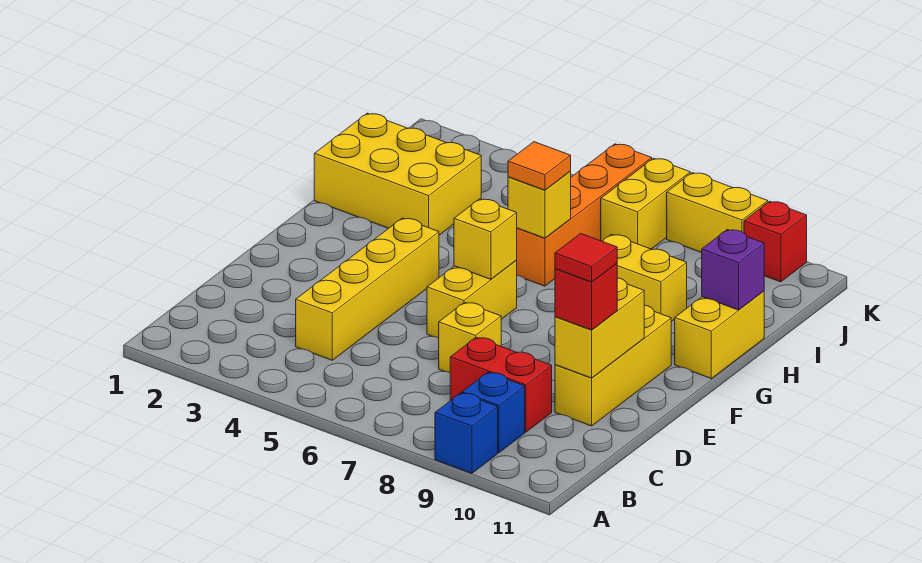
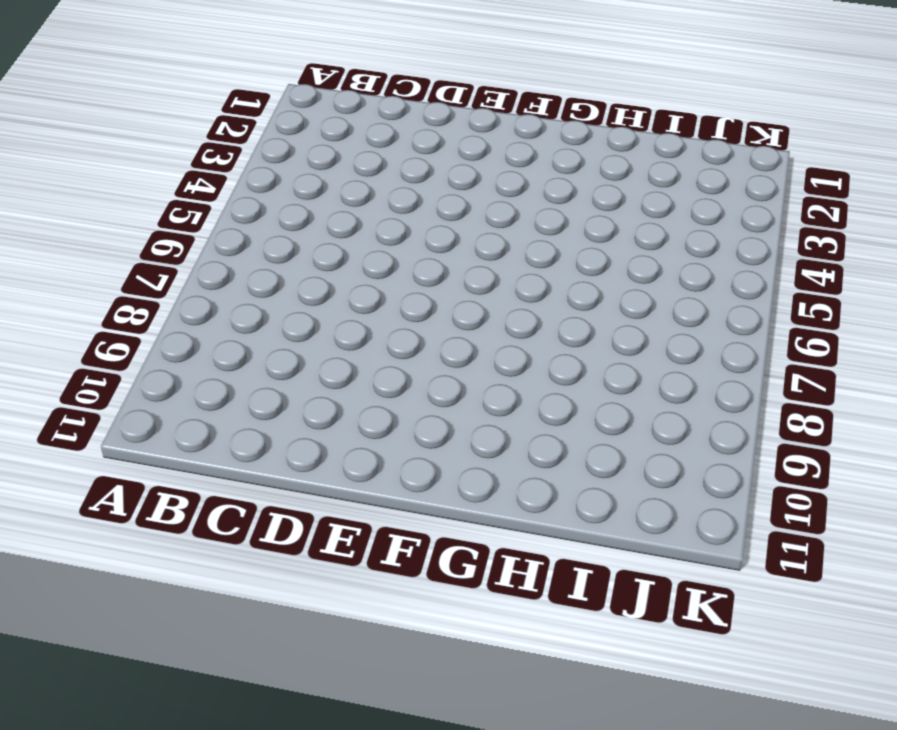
none -> blue brick A9 level 1
none -> blue brick B9 level 1
none -> yellow brick C4:F4 level 1

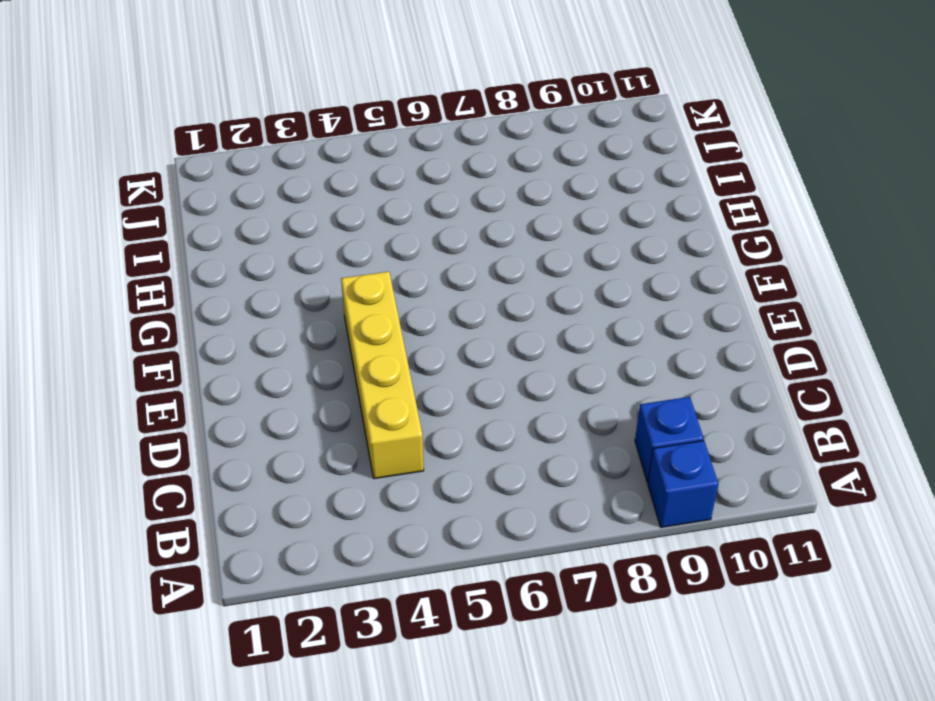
none -> red brick C8:C9 level 1
none -> yellow brick D7 level 1
none -> yellow brick D10:F10 level 1

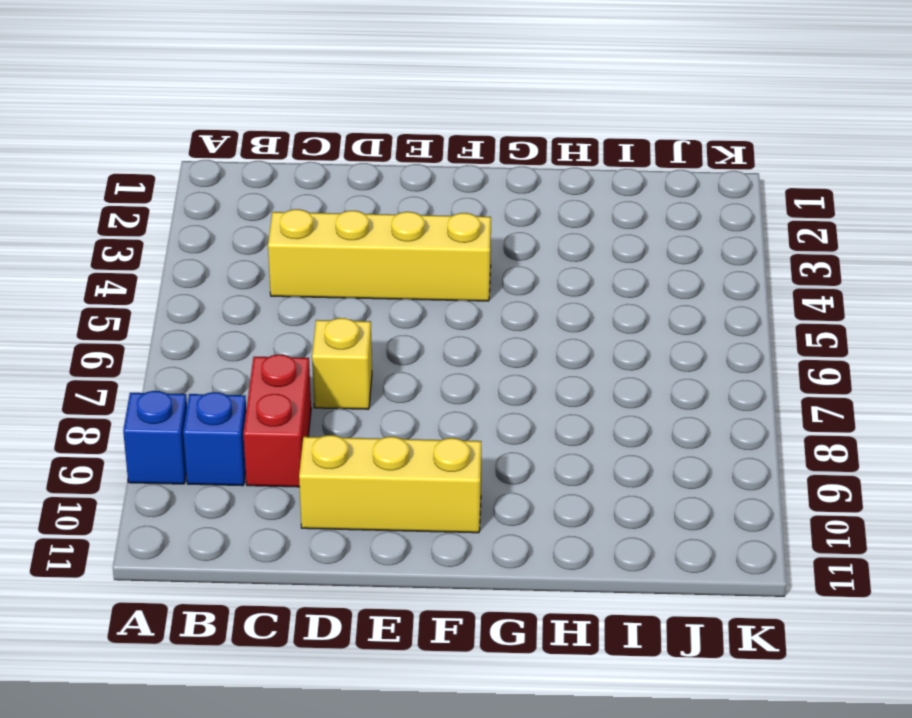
none -> yellow brick E6:F6 level 1
none -> yellow brick G11:H11 level 1
none -> yellow brick H1:I3 level 1

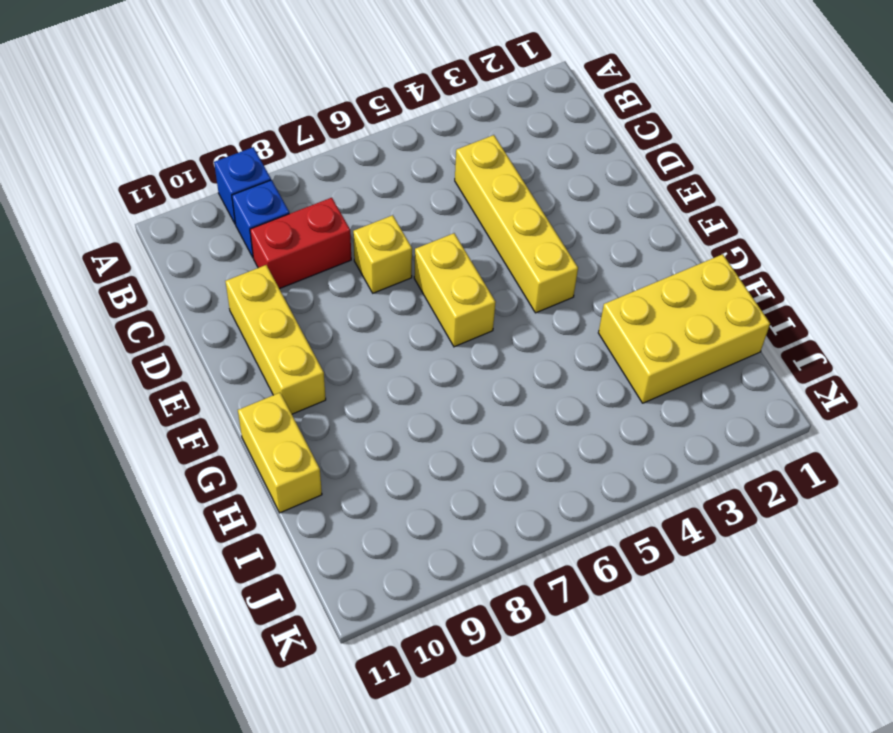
none -> orange brick H6:K6 level 1
none -> yellow brick H8:H9 level 1
none -> yellow brick J7:K7 level 1

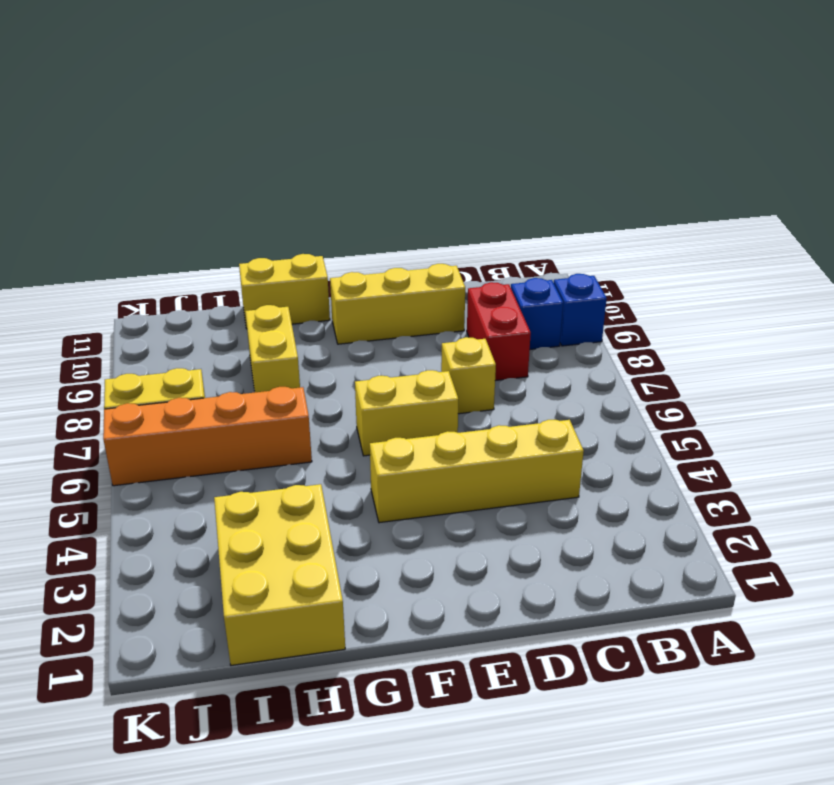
none -> yellow brick K8:K9 level 1
none -> red brick K10 level 1
none -> yellow brick D10:E10 level 2

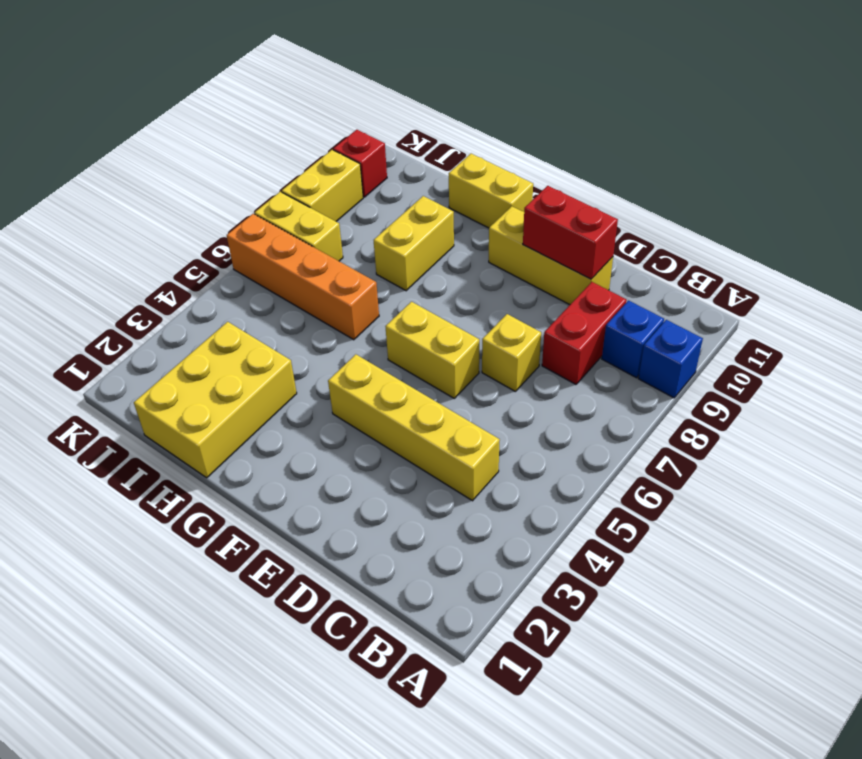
red brick D10:E10 level 2 -> yellow brick D10:E10 level 2
none -> yellow brick F6 level 2
none -> yellow brick H6 level 2
none -> purple brick H11 level 2

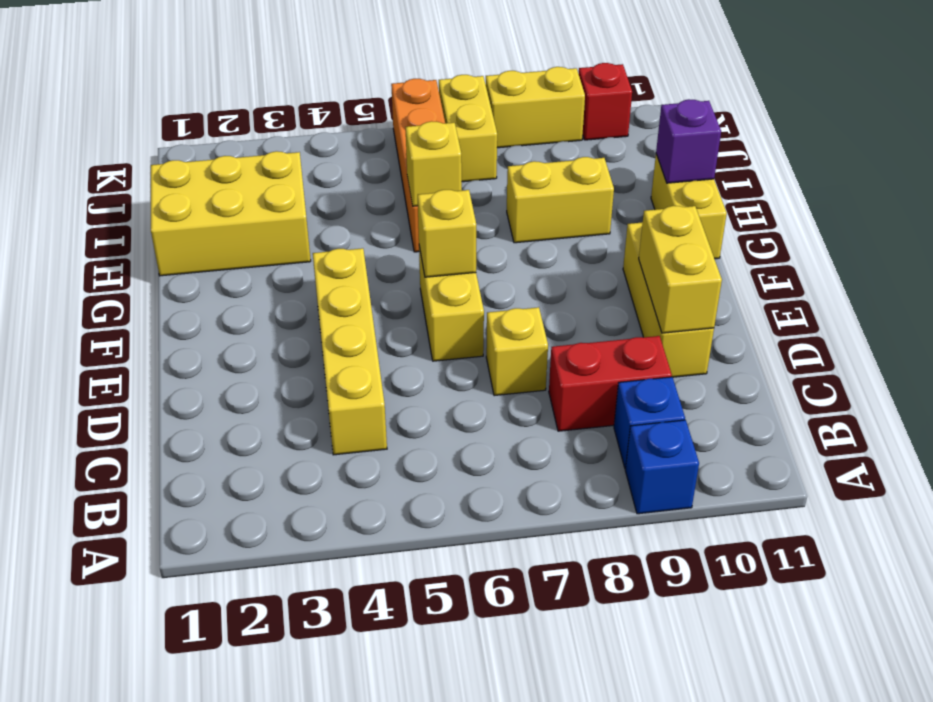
none -> red brick D10 level 3
none -> orange tile H6 level 3
none -> red tile D10 level 4

